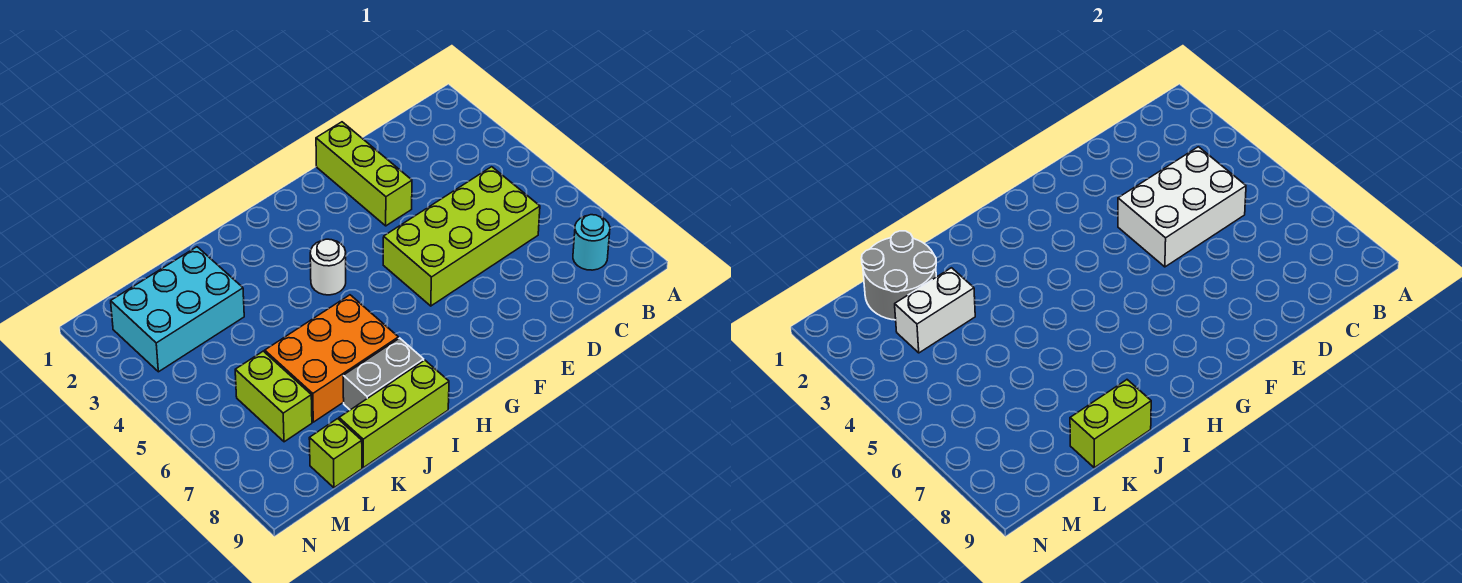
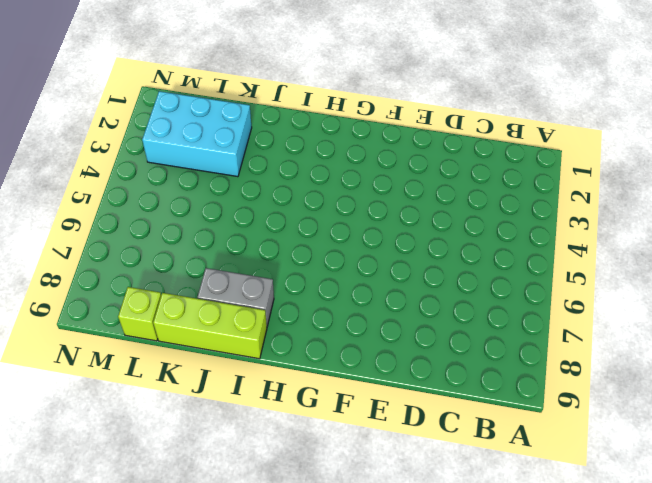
none -> cyan round brick B8 level 1
none -> lime brick C5:F6 level 1
none -> lime brick E1:E3 level 1

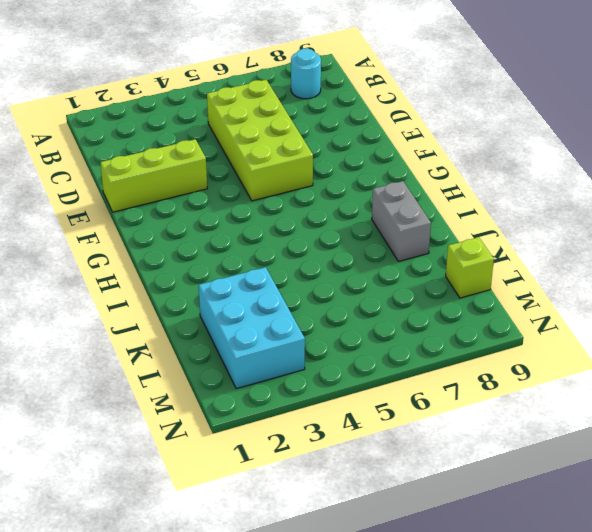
none -> white round brick H4 level 1
none -> orange brick I6:K7 level 1
none -> lime brick I9:K9 level 1

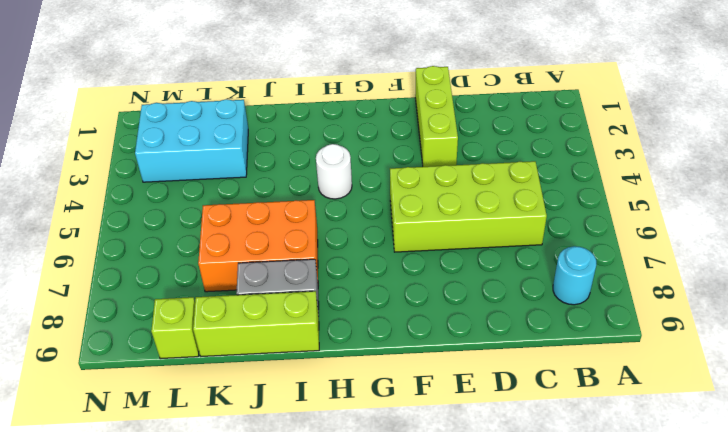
none -> lime brick L6:L7 level 1
none -> white brick C4:E5 level 2
none -> lime brick J9:K9 level 2

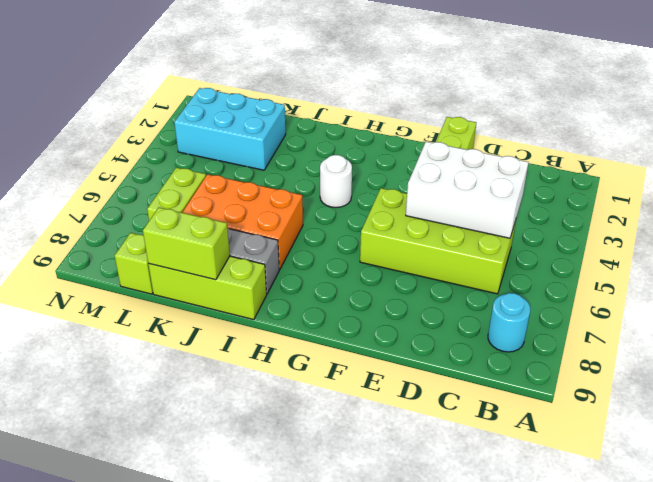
none -> grey round brick K1:L2 level 2
none -> white brick K3:L3 level 2

